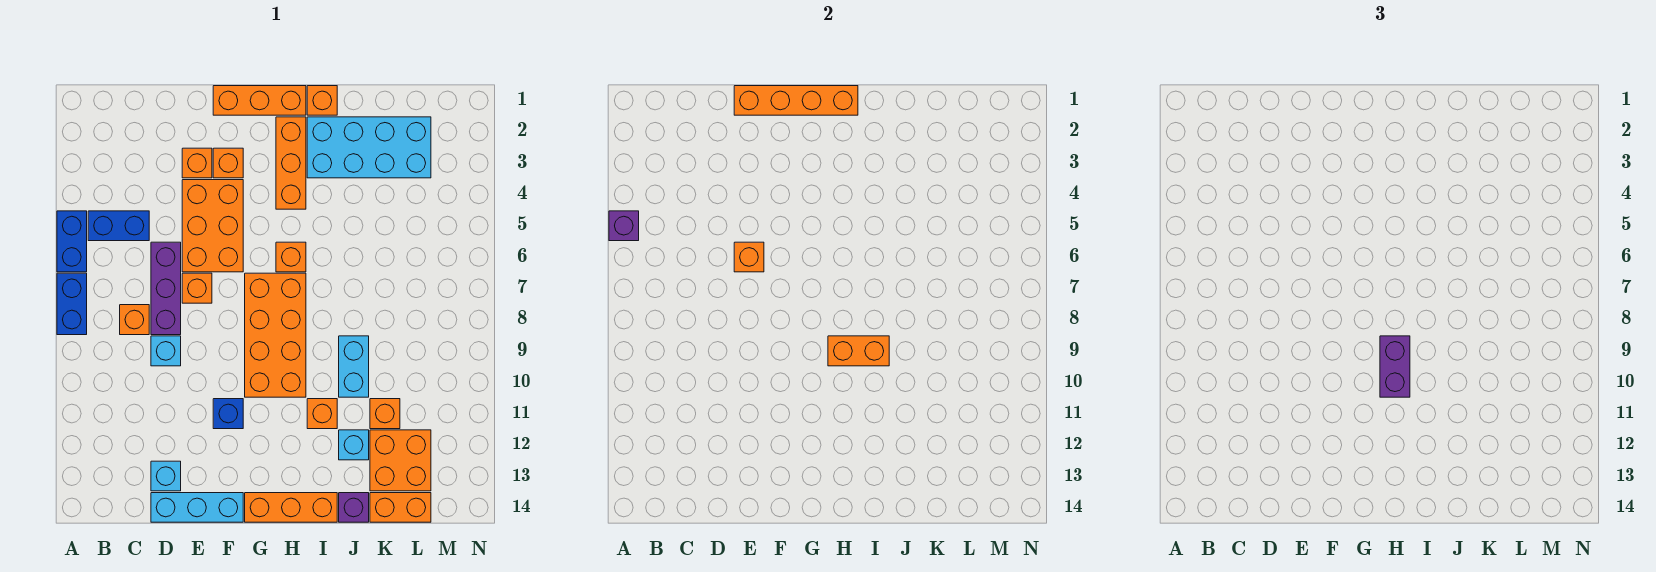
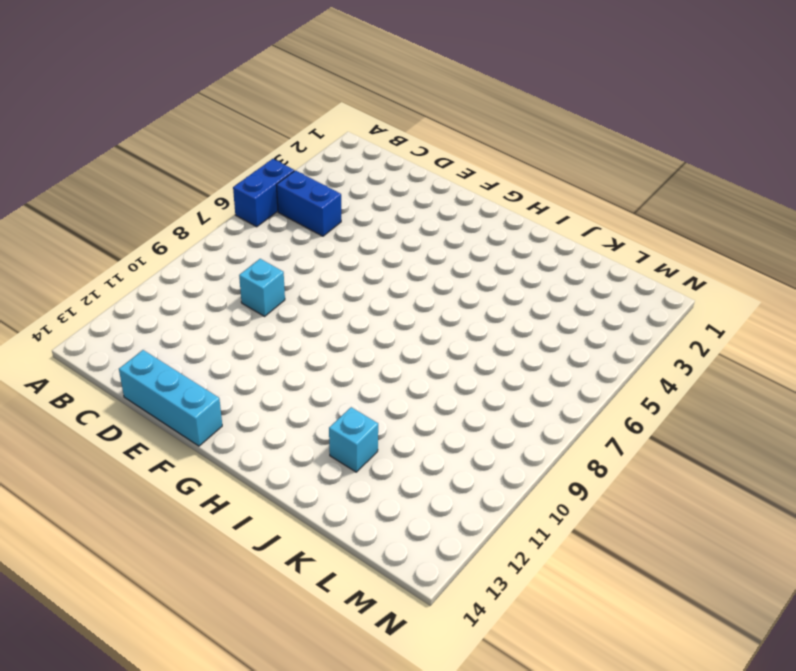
none -> blue brick A7:A8 level 1
none -> orange brick C8 level 1
none -> purple brick D6:D8 level 1
none -> cyan brick D13 level 1

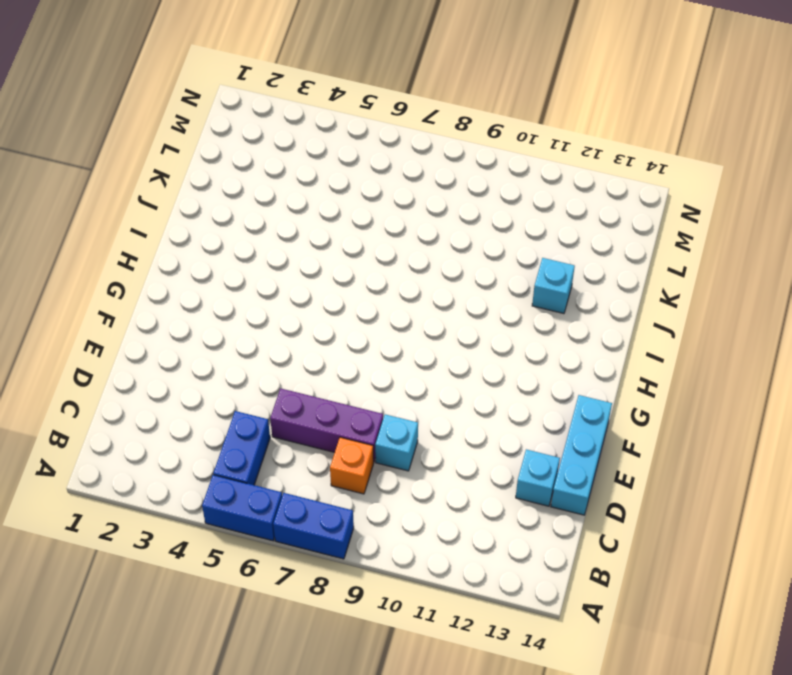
none -> orange brick E3 level 1
none -> orange brick E4:F6 level 1
none -> orange brick E7 level 1
none -> orange brick F1:H1 level 1

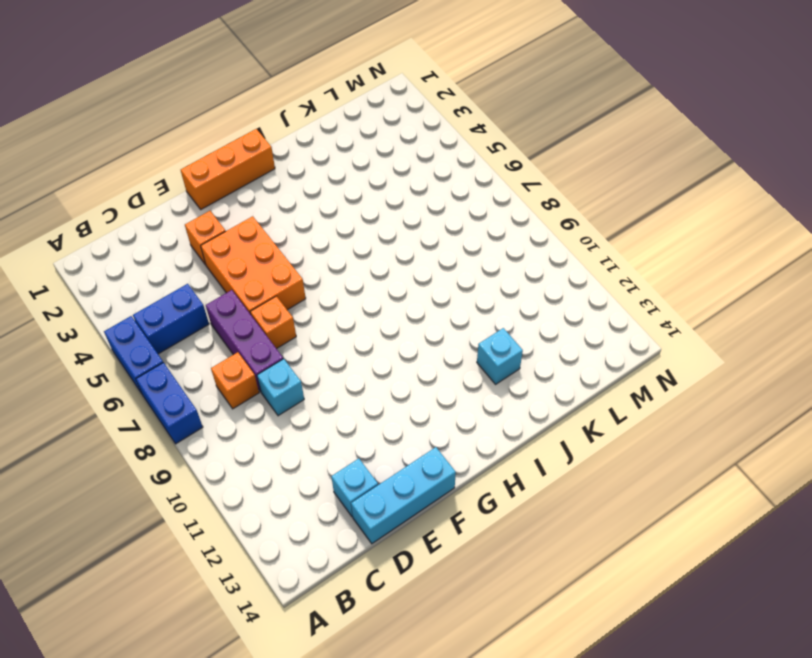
none -> orange brick F3 level 1
none -> blue brick F11 level 1
none -> orange brick G7:H10 level 1
none -> orange brick G14:I14 level 1

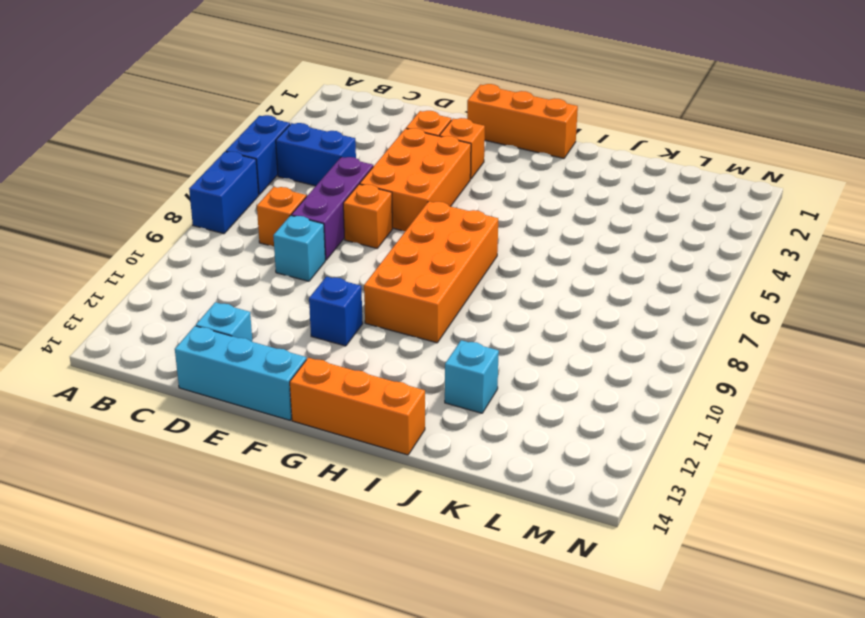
none -> orange brick H2:H4 level 1
none -> orange brick H6 level 1
none -> orange brick I1 level 1
none -> cyan brick I2:L3 level 1

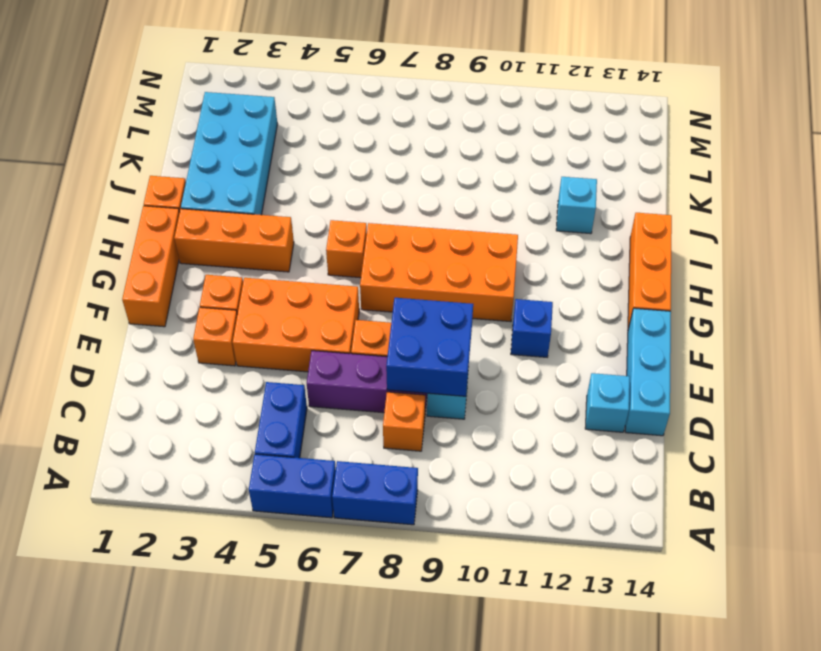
blue brick D8:E9 level 2 -> none
none -> orange brick I11 level 1
none -> cyan brick J9:J10 level 1
none -> purple brick J14 level 1
none -> orange brick K11 level 1

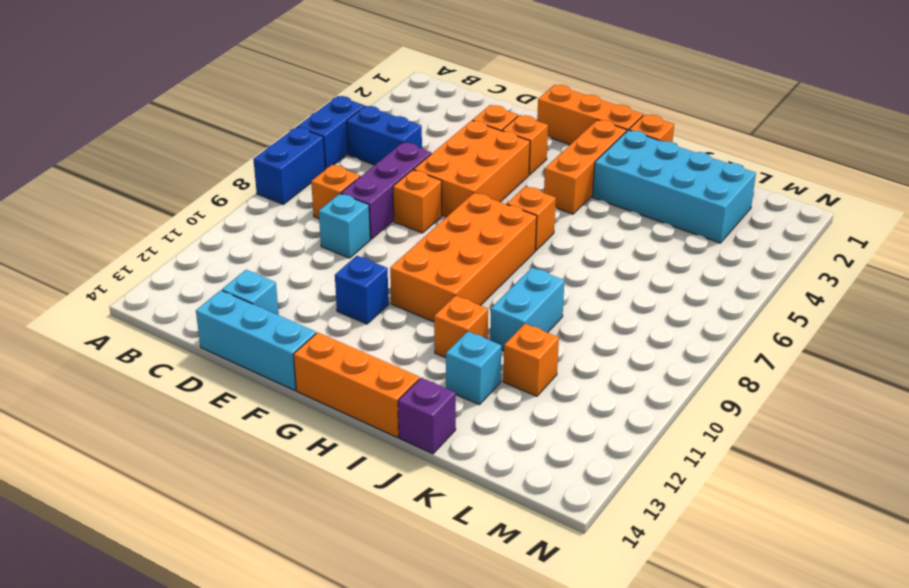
none -> orange brick K12:L13 level 1
none -> orange brick K14:L14 level 1
none -> purple brick A5 level 2
none -> orange brick E1:H1 level 2

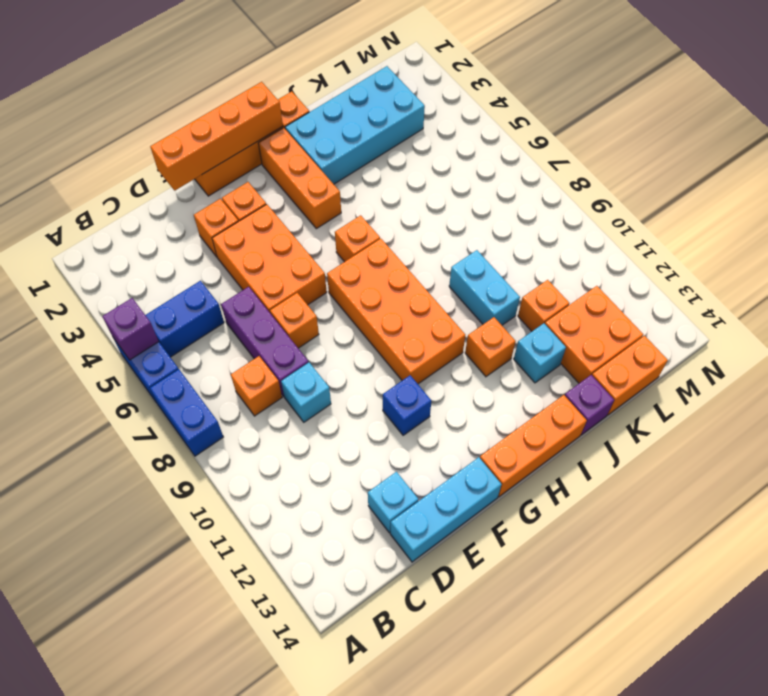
none -> orange brick E6 level 2
none -> orange brick H9:I9 level 2
none -> purple brick H9:H10 level 3

